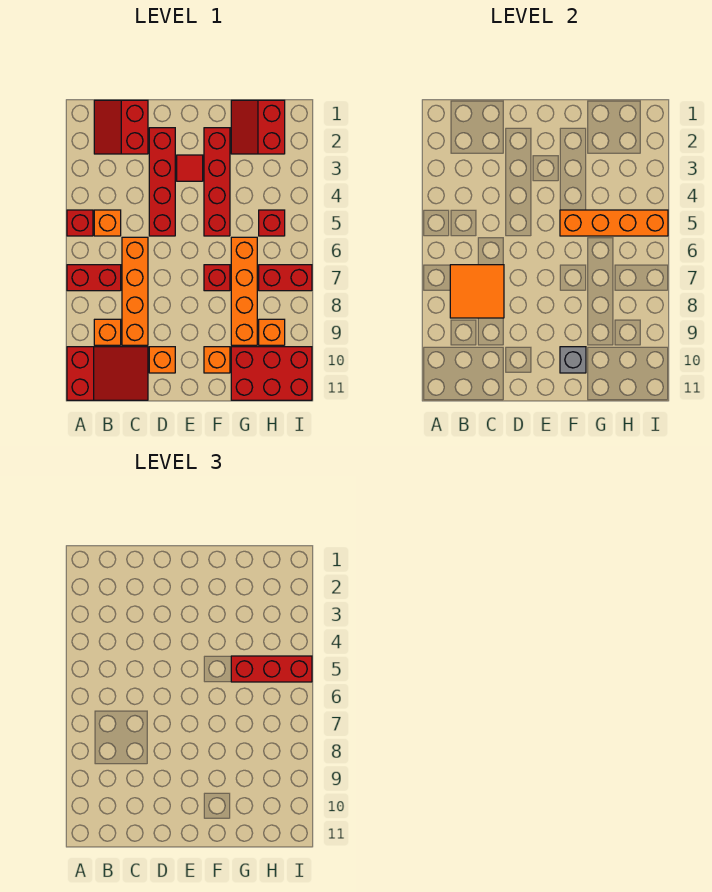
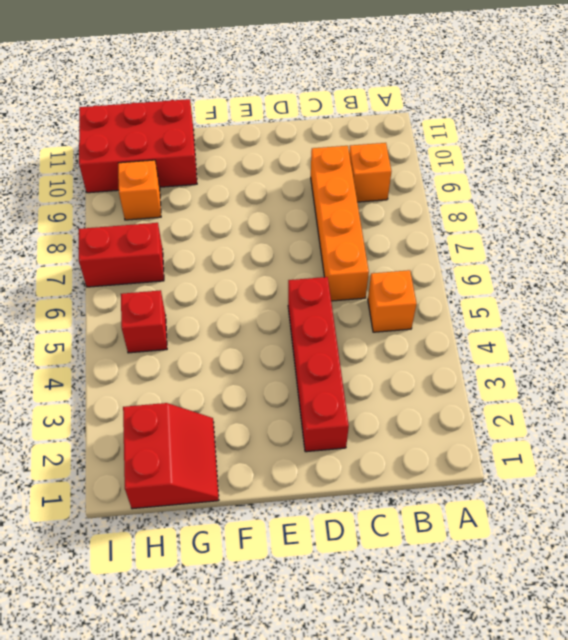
none -> red brick A5 level 1
none -> red brick A7:B7 level 1
none -> red slope A10:C11 level 1 top A

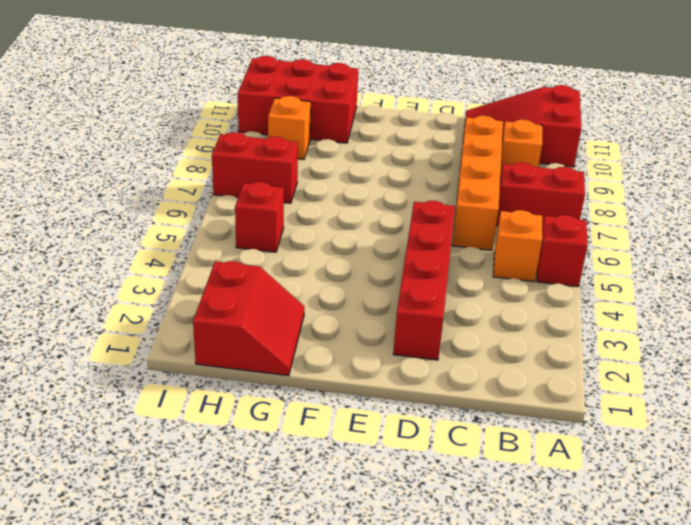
none -> red slope B1:C2 level 1 top C
none -> orange brick D10 level 1
none -> red tile E3 level 1

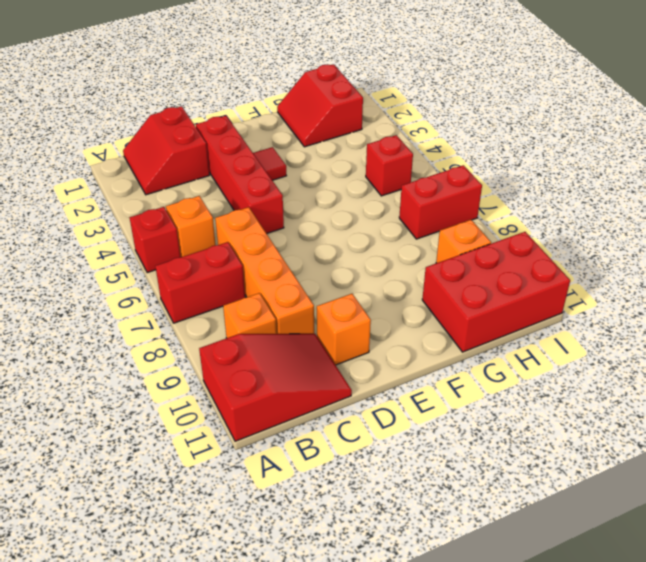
none -> red brick F2:F5 level 1
none -> red brick F7 level 1
none -> orange brick F10 level 1

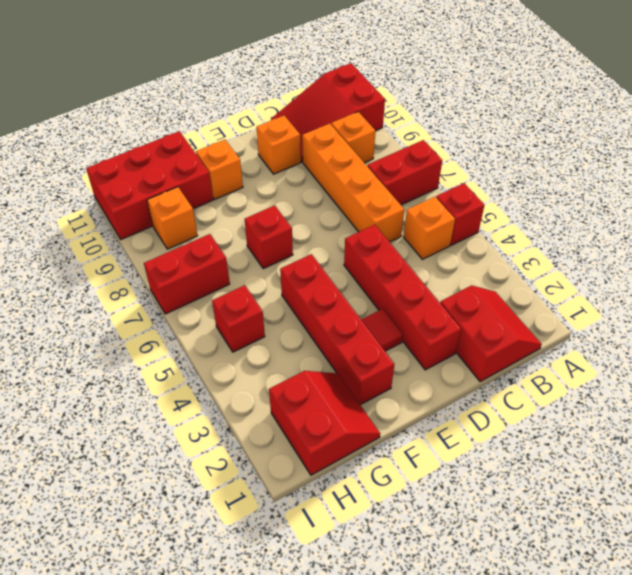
none -> orange brick G6:G9 level 1
none -> orange tile B7:C8 level 2
none -> orange brick F5:I5 level 2

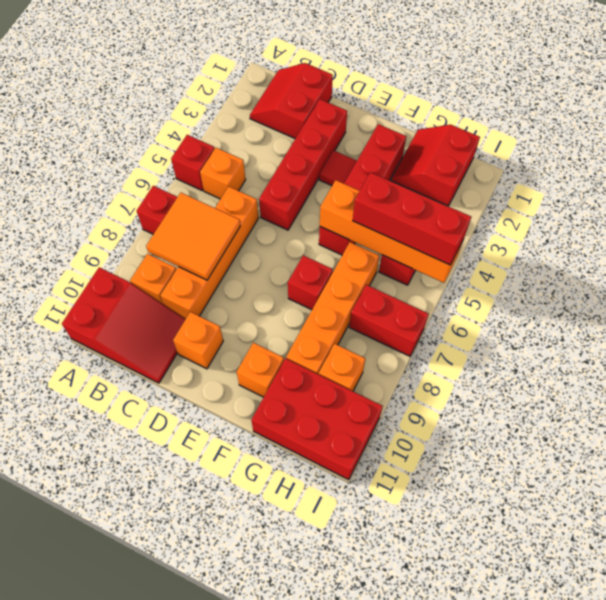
none -> grey brick F10 level 2

